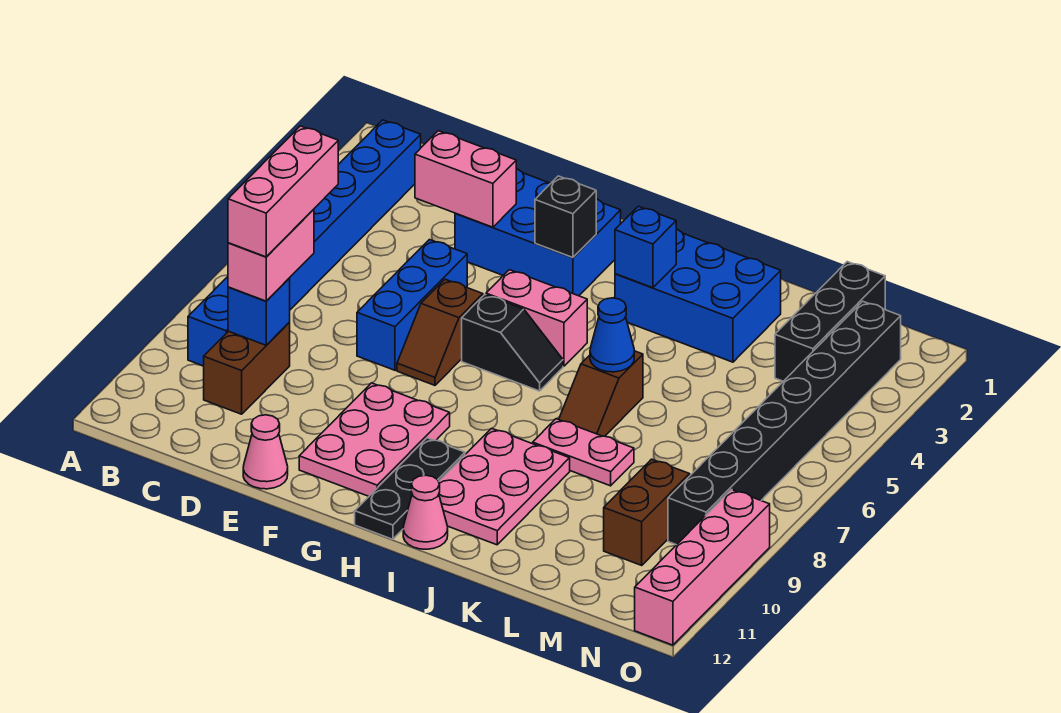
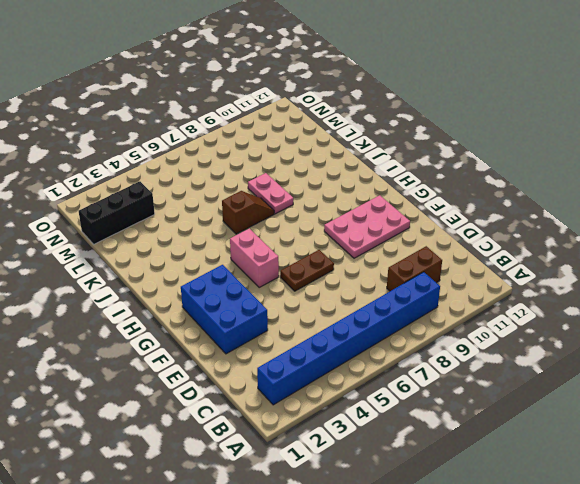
brown plate F6:F7 level 1 -> brown slope F6:F7 level 1 top 6
none -> blue brick E5:E7 level 1
none -> pink cone E12 level 1
none -> black slope G6:H6 level 1 top G

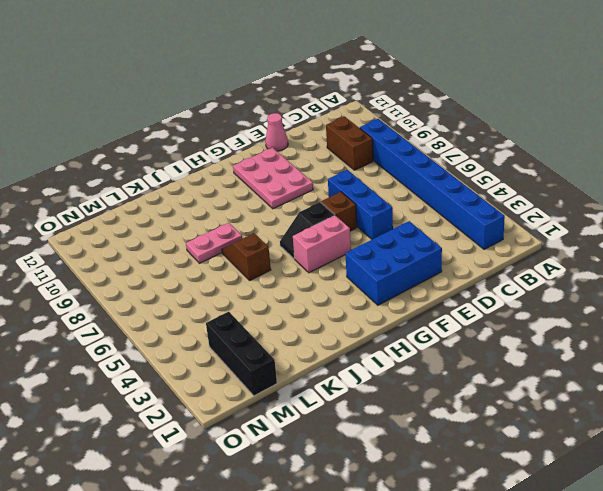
none -> black plate H10:H12 level 1
none -> blue brick I2:K3 level 1
none -> pink plate I9:J11 level 1

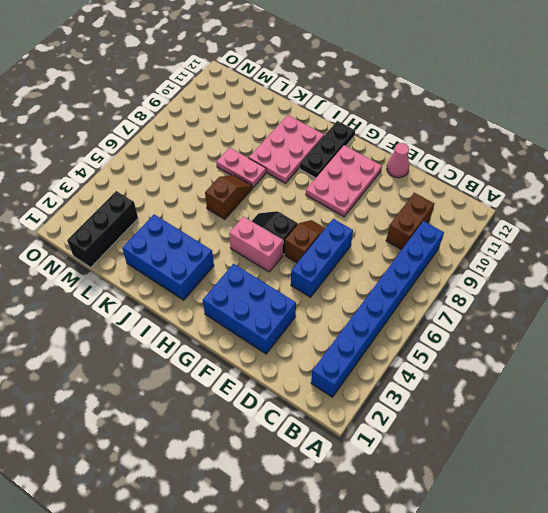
none -> pink cone I12 level 1
none -> brown brick M9:M10 level 1
none -> black brick N2:N9 level 1

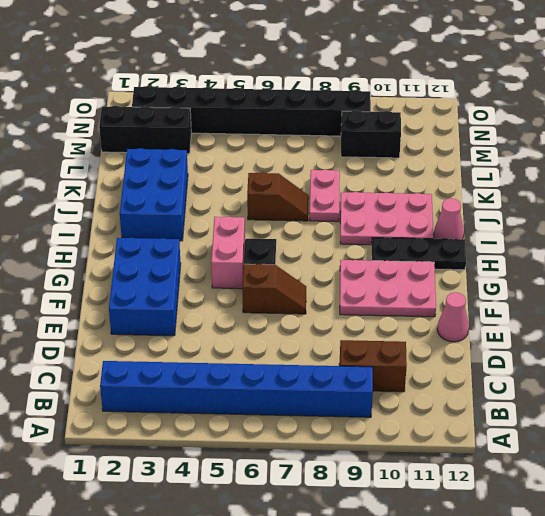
black brick M9:M10 level 1 -> brown brick M9:M10 level 1
none -> blue brick E5:E7 level 1
none -> pink brick O9:O12 level 1
none -> blue brick C9 level 2

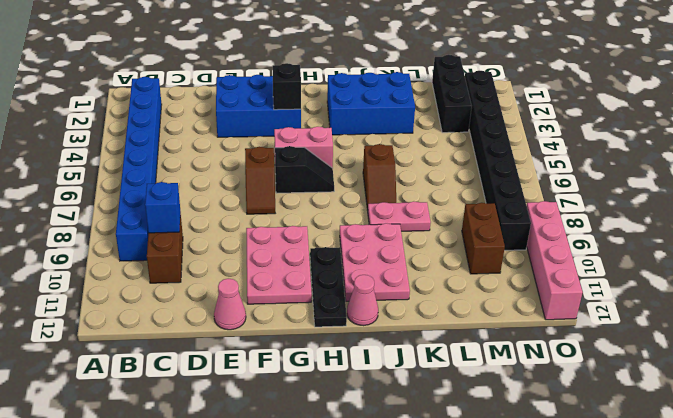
none -> blue brick E5:E7 level 1
none -> pink brick D3:E3 level 2
none -> blue brick I3 level 2

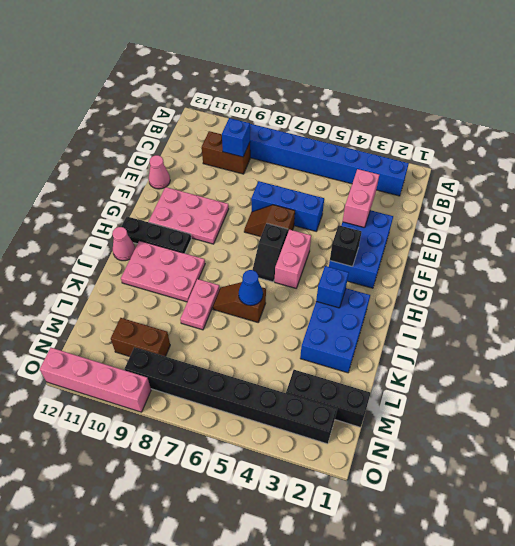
none -> pink brick C8:C9 level 3
none -> pink brick C7:C9 level 4

